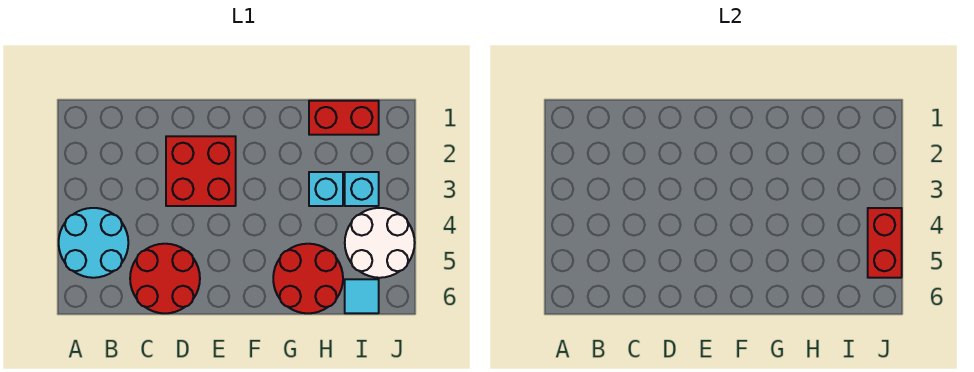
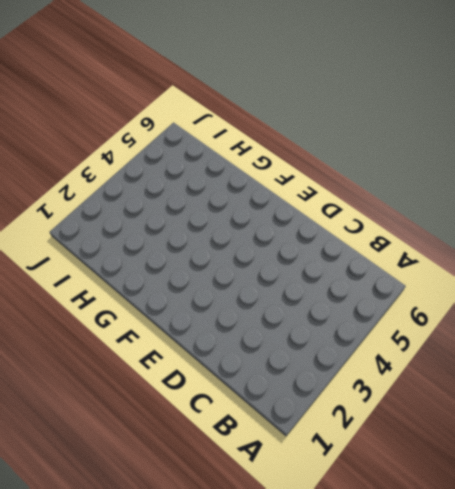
none -> cyan round brick A4:B5 level 1
none -> red round brick C5:D6 level 1

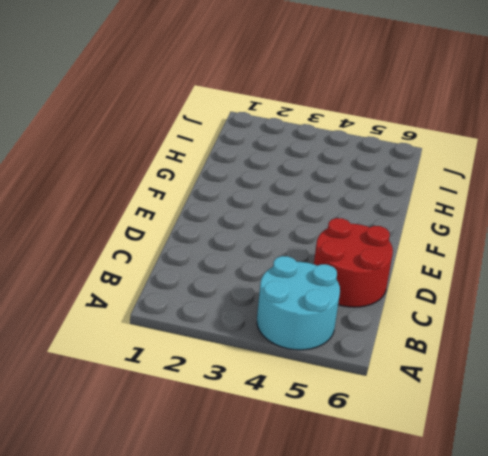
none -> red brick D2:E3 level 1
none -> red round brick G5:H6 level 1

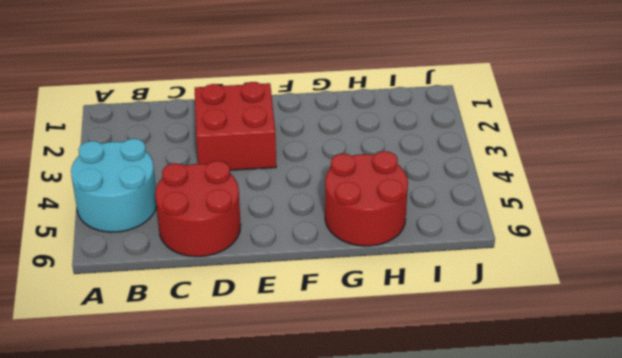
none -> red brick H1:I1 level 1
none -> cyan brick H3 level 1

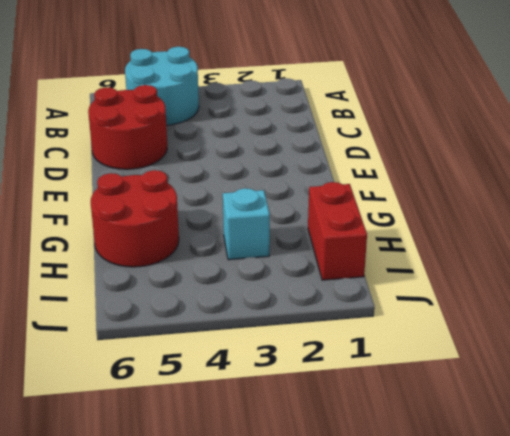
none -> red brick D2:E3 level 1
none -> cyan brick I3 level 1

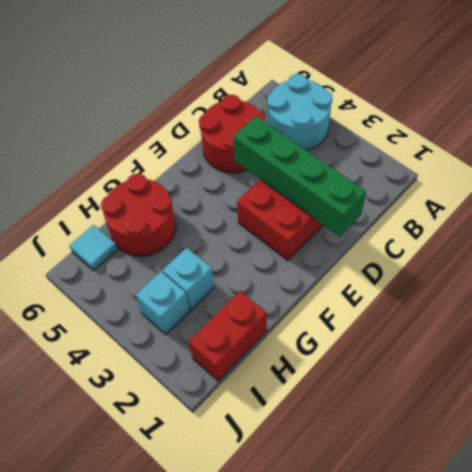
green brick D1:D4 level 2 -> none
none -> white round brick I4:J5 level 1
none -> red brick J4:J5 level 2

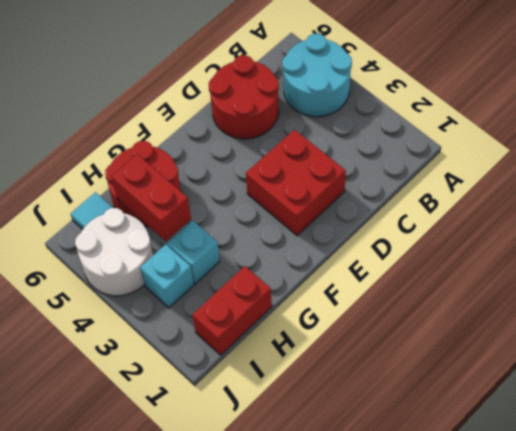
red brick H4:H5 level 2 -> red brick J4:J5 level 2

